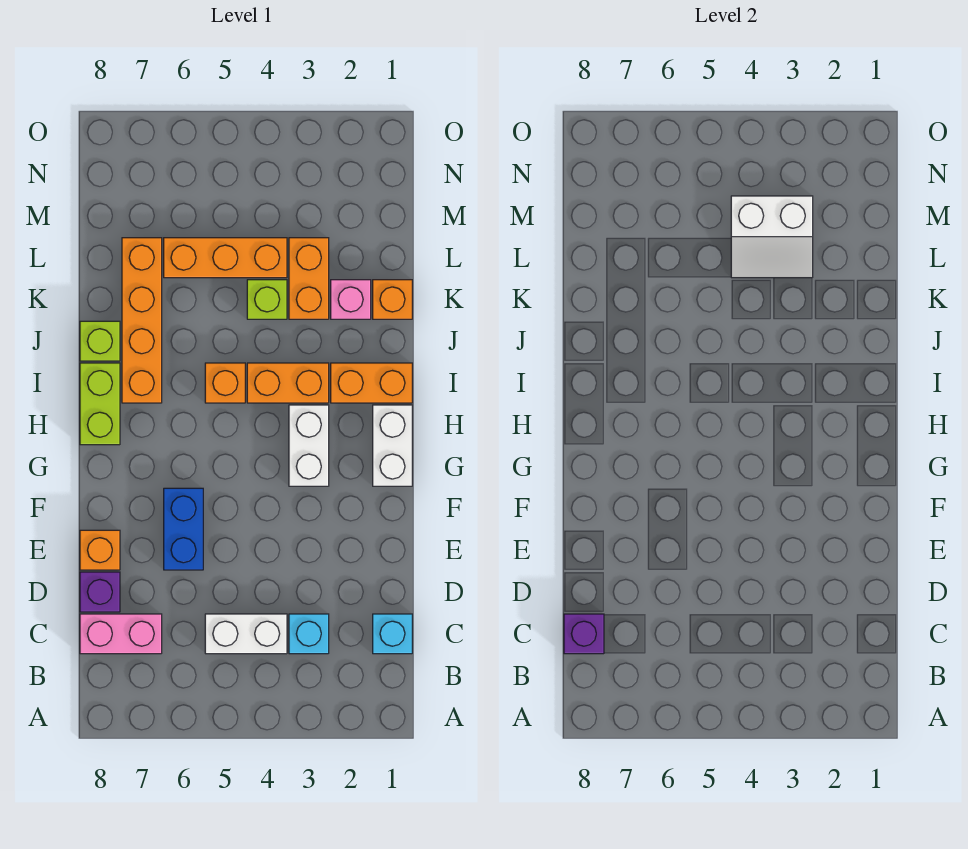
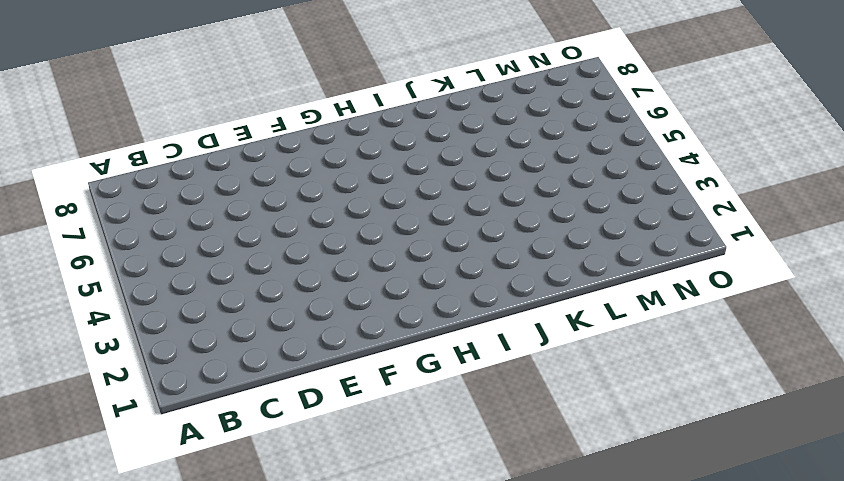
none -> cyan brick C1 level 1
none -> cyan brick C3 level 1
none -> white brick C4:C5 level 1

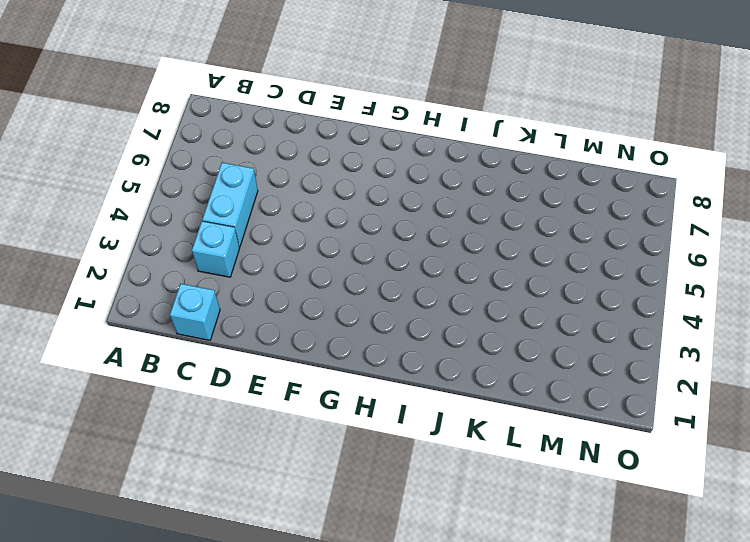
cyan brick C4:C5 level 1 -> white brick C4:C5 level 1
none -> pink brick C7:C8 level 1
none -> purple brick D8 level 1
none -> blue brick E6:F6 level 1

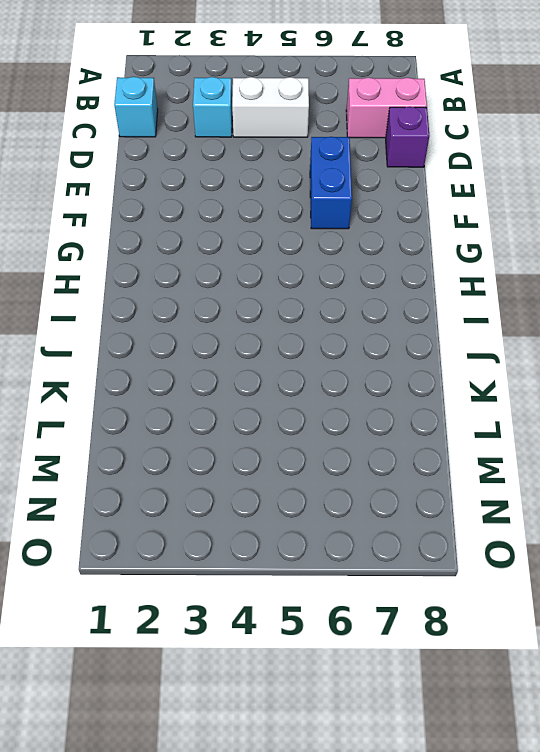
none -> orange brick E8 level 1
none -> white brick G1:H1 level 1
none -> white brick G3:H3 level 1

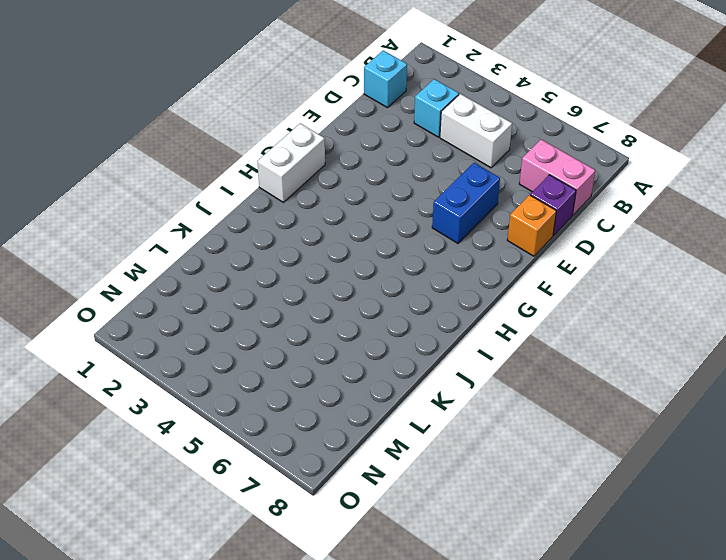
none -> white brick G3:H3 level 1
none -> lime brick H8:I8 level 1
none -> orange brick I1:I2 level 1

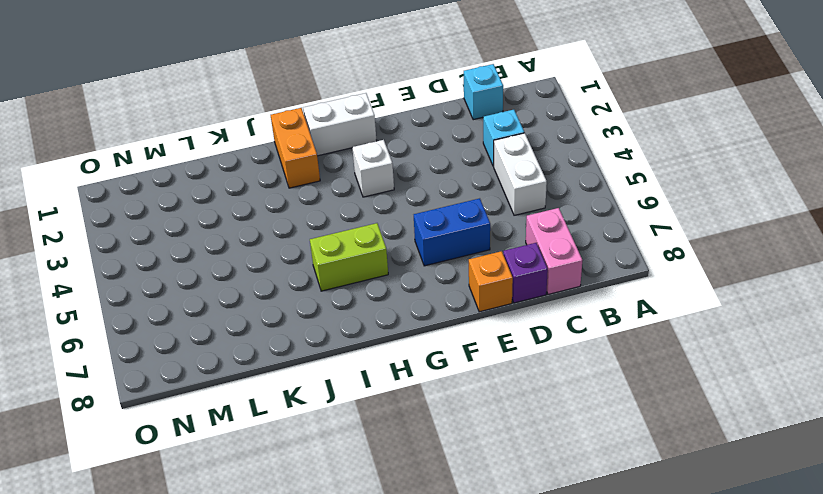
white brick G3 level 1 -> white brick G3:H3 level 1
lime brick H6:I6 level 1 -> lime brick H8:I8 level 1
none -> orange brick I3:I4 level 1
none -> orange brick I5 level 1
none -> orange brick I7:L7 level 1

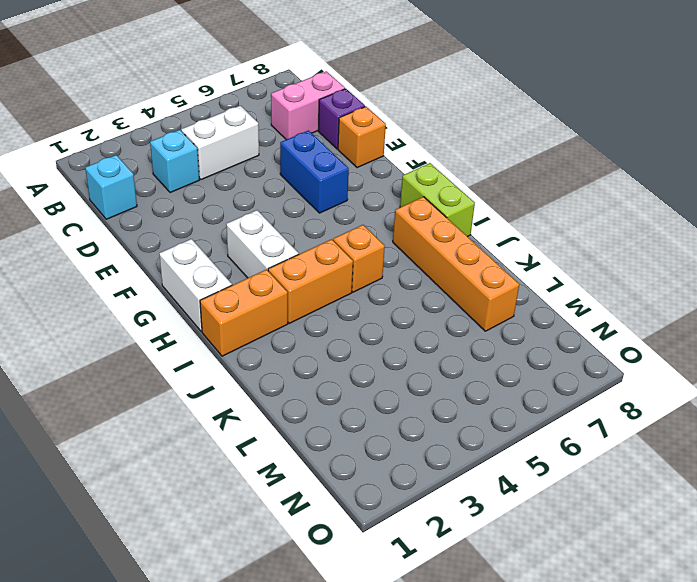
none -> lime brick J8 level 1
none -> orange brick K1 level 1
none -> pink brick K2 level 1

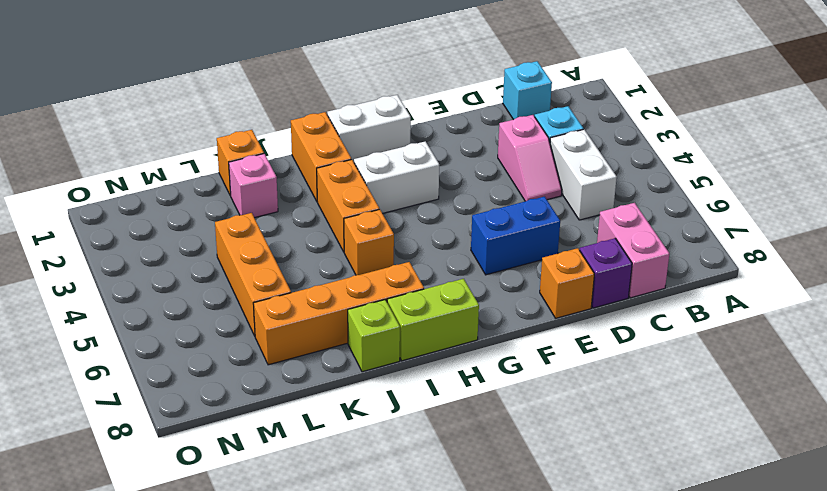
pink slope D3:D4 level 1 top 3 -> none
none -> orange brick K3:L3 level 1
none -> lime brick K4 level 1
none -> purple brick C8 level 2

